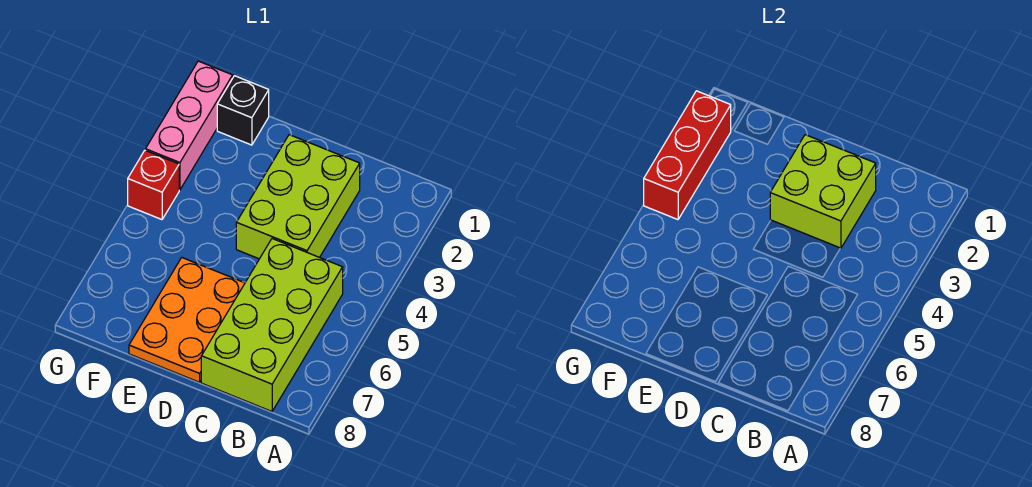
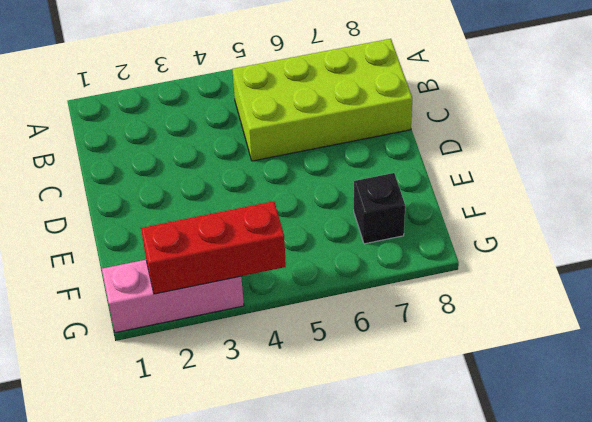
black brick F7 level 1 -> black brick F1 level 1
none -> lime brick C2:D4 level 1
none -> orange plate D6:E8 level 1

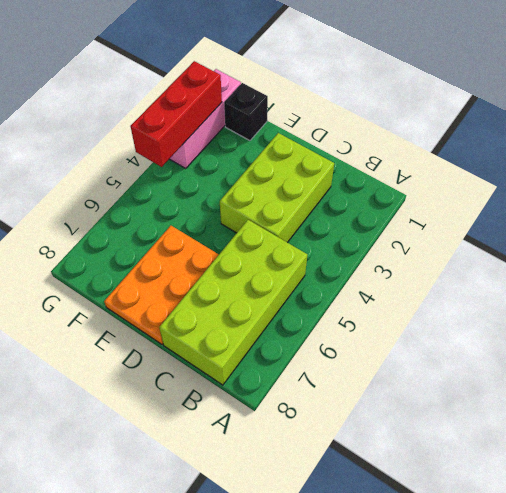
none -> red brick G4 level 1
none -> lime brick C2:D3 level 2

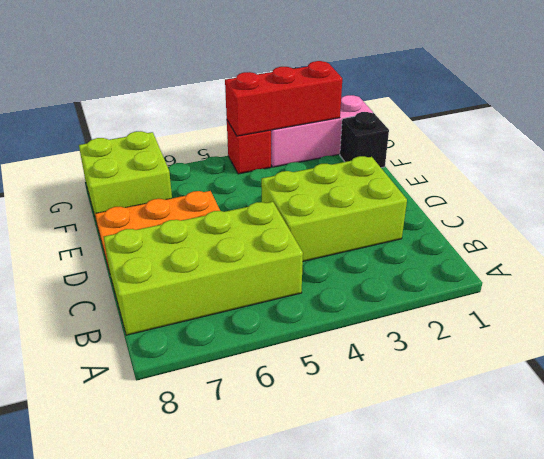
lime brick F7:G8 level 1 -> lime brick C2:D3 level 2

